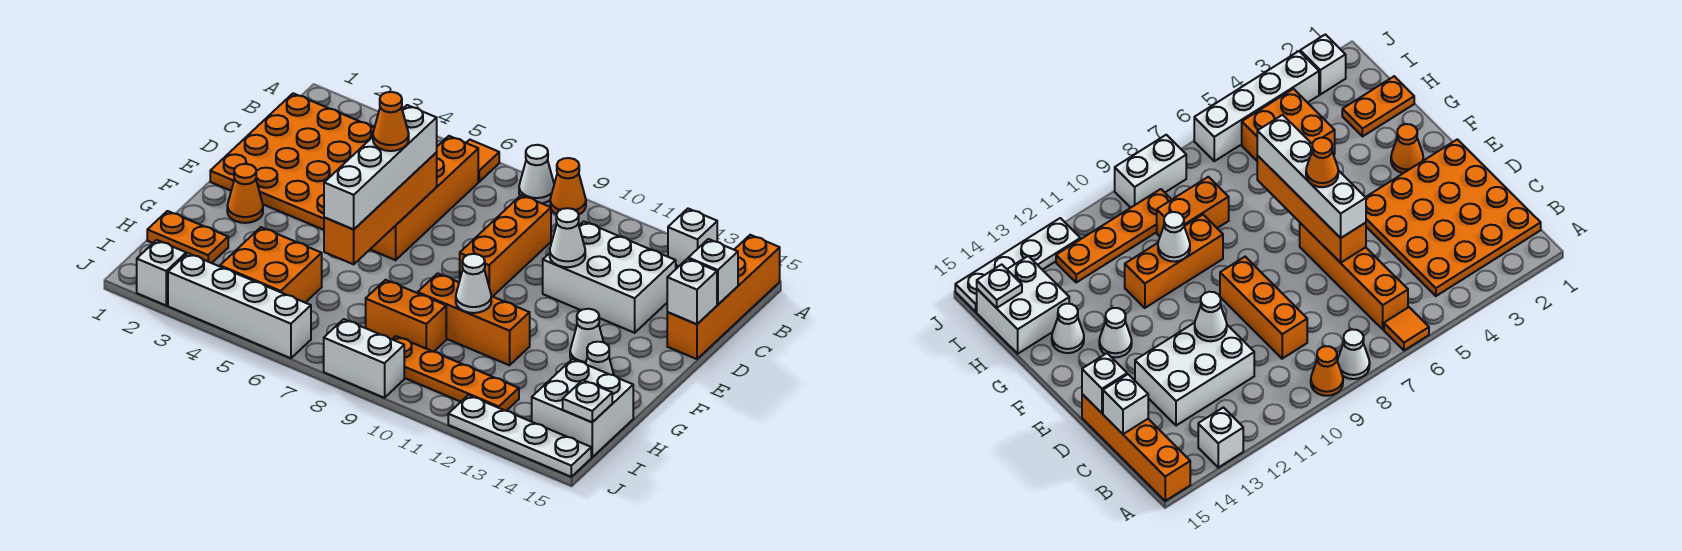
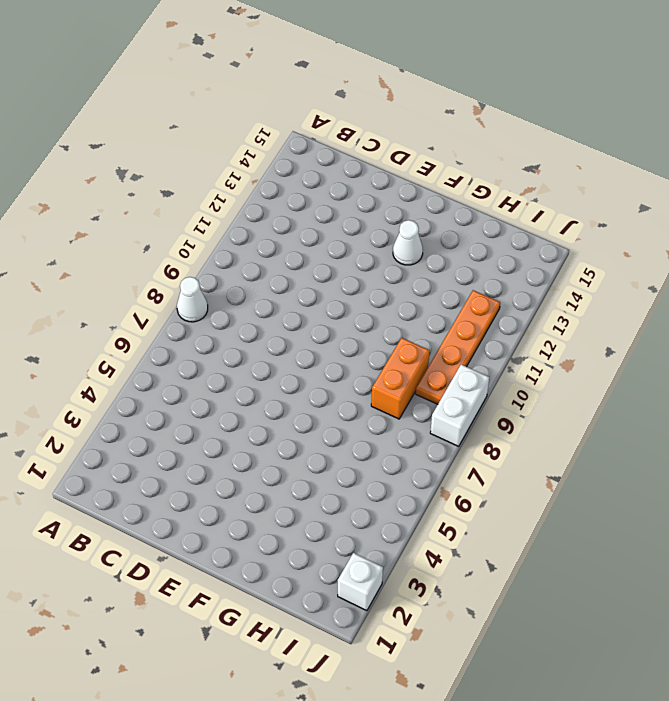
none -> orange tile A6 level 1
none -> orange cone A9 level 1
none -> white brick A13 level 1
none -> orange brick A15:D15 level 1

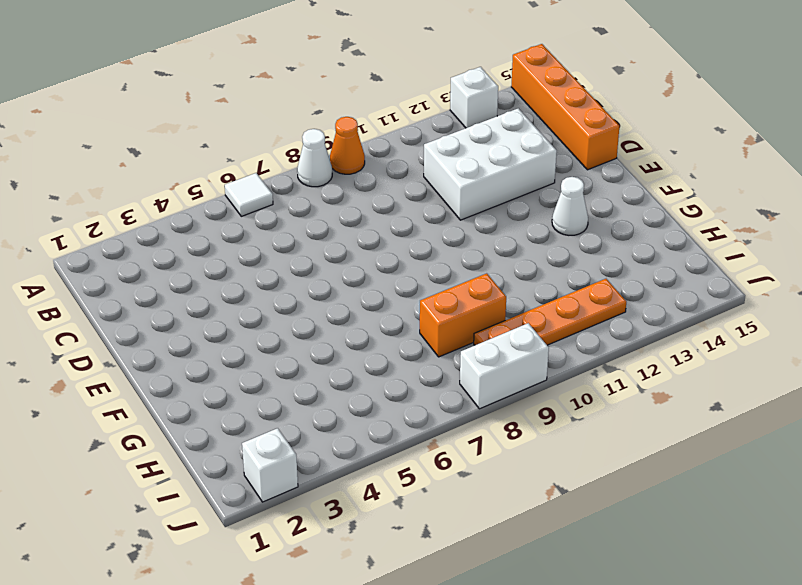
white tile A6 level 1 -> orange tile A6 level 1
none -> orange plate B1:E4 level 1
none -> orange brick B6:E6 level 1
none -> orange brick C9:E9 level 1
none -> orange cone F2 level 1

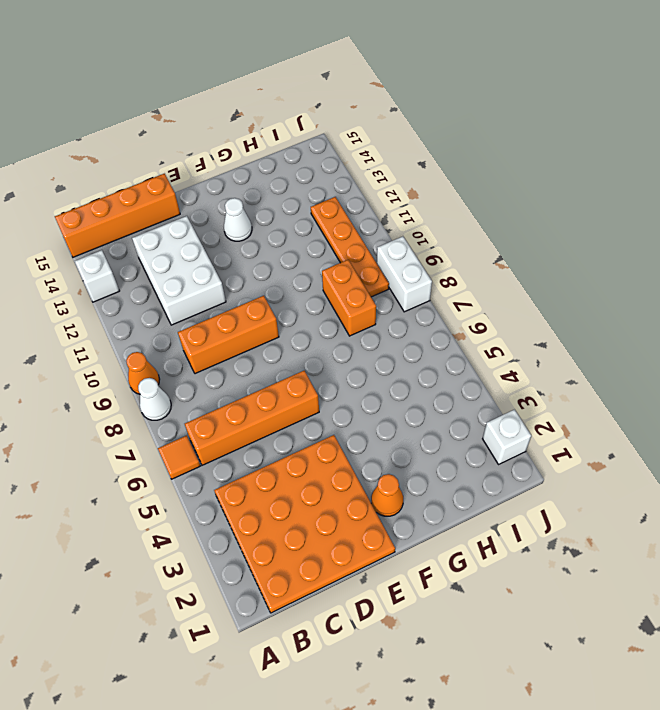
none -> orange brick G9:G11 level 1
none -> white cone G14 level 1
none -> orange plate H1:H2 level 1
none -> orange brick H4:I5 level 1

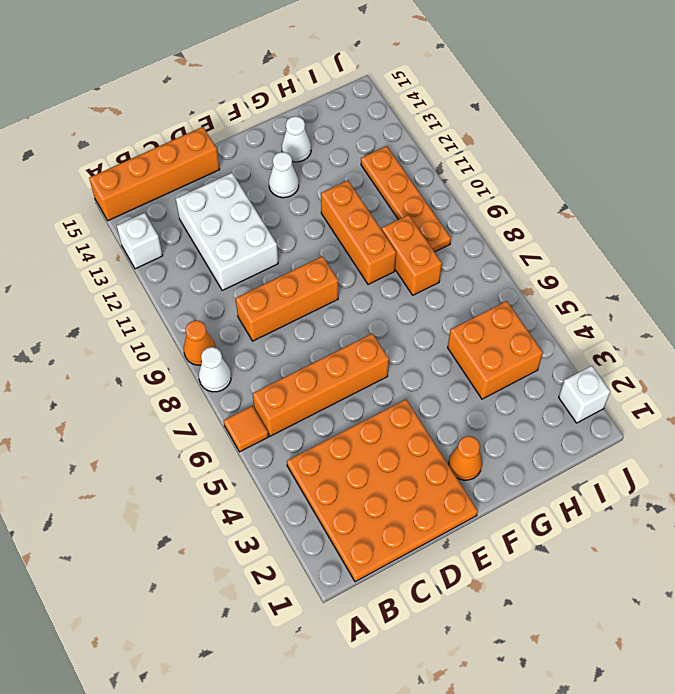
none -> orange plate H1:H2 level 1
none -> white brick H14:I15 level 1
none -> white brick J3:J6 level 1
none -> white brick J8:J9 level 1

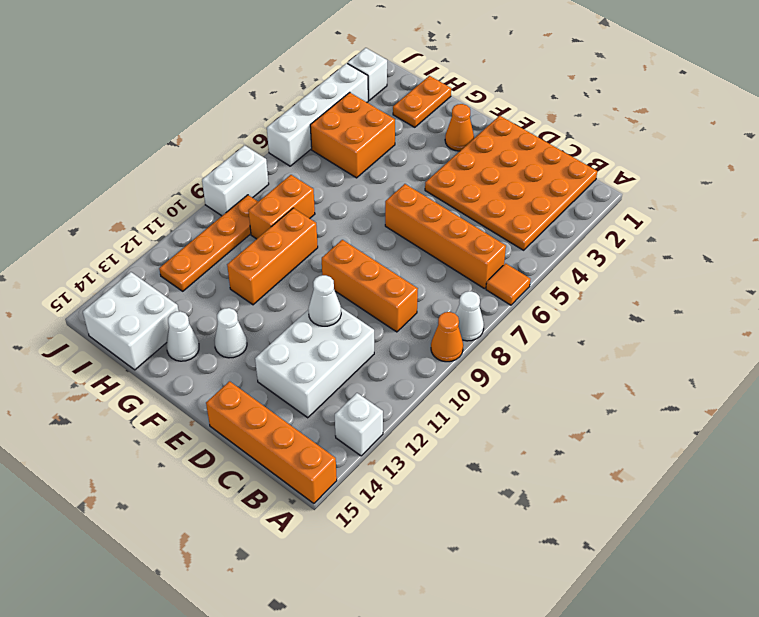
none -> white plate J12:J15 level 1
none -> white brick C15 level 2
none -> orange brick D6:G6 level 2
none -> white brick D15 level 2

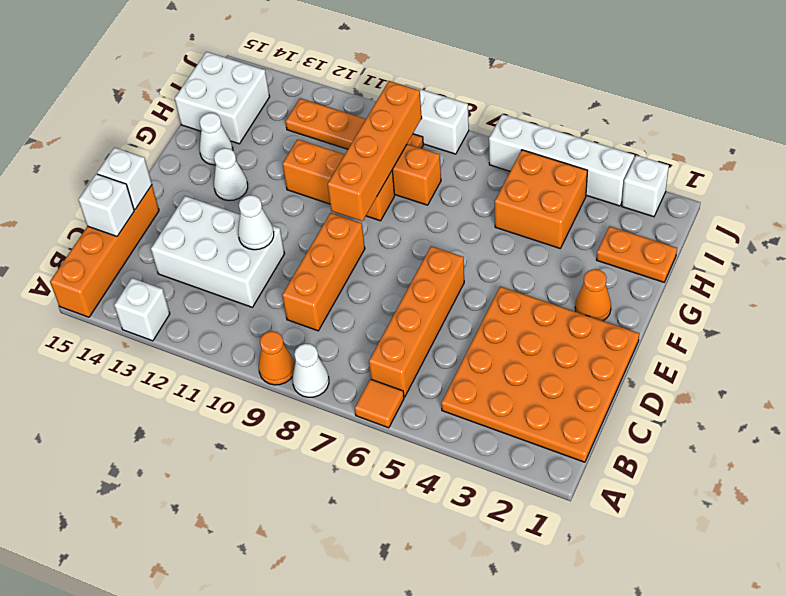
orange brick F9:I9 level 2 -> orange brick D6:G6 level 2
none -> white plate J12:J15 level 1
none -> white cone G10 level 2
none -> white plate I15 level 2
none -> white brick D6:G6 level 3

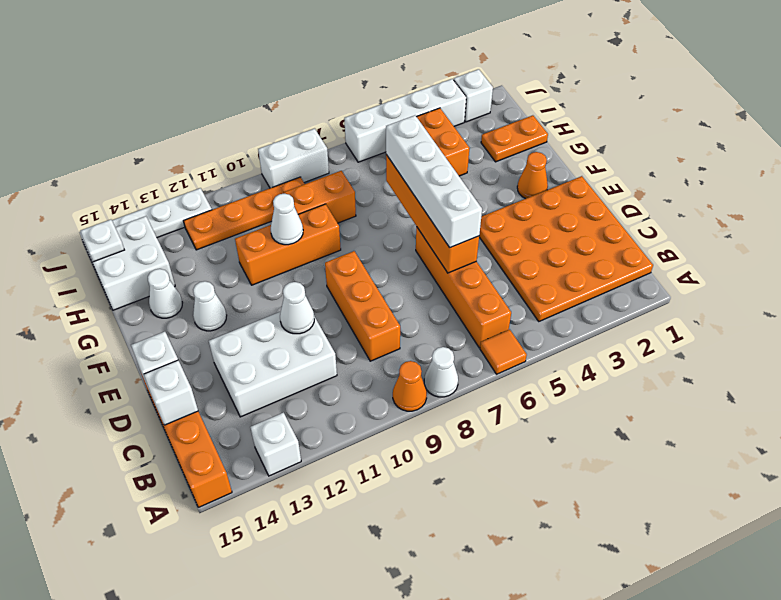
none -> orange cone E6 level 4

